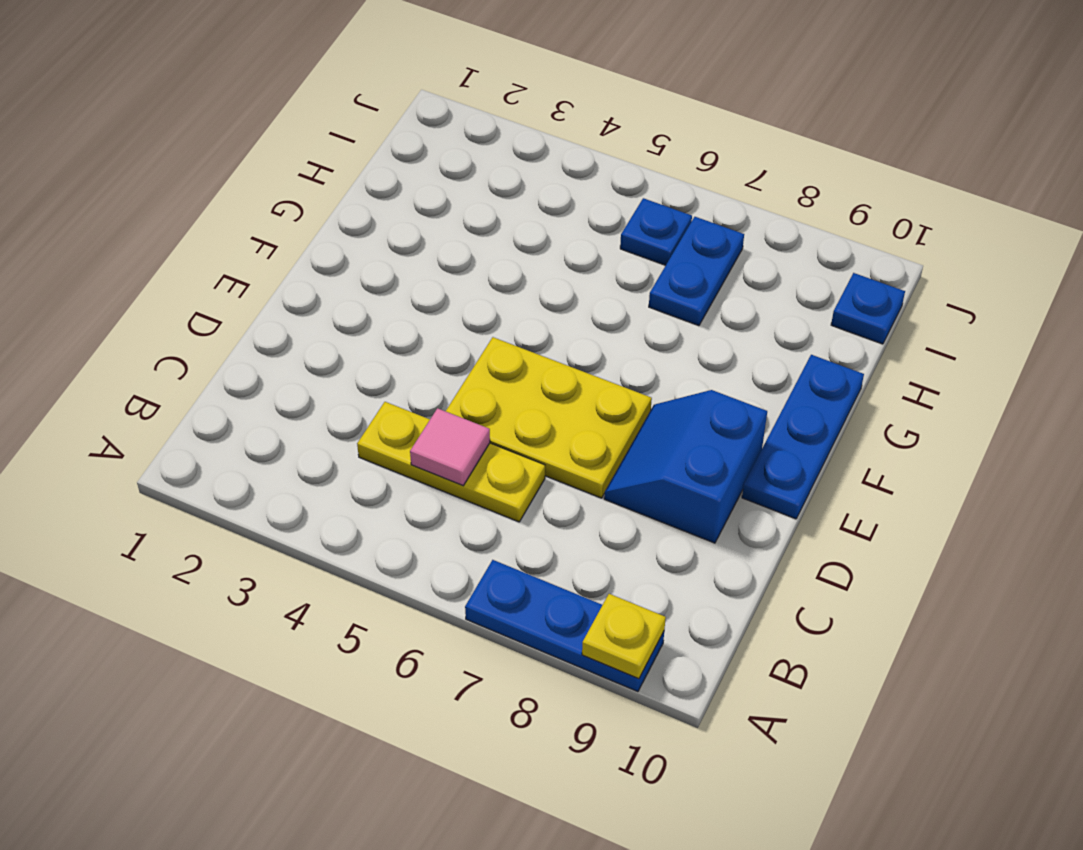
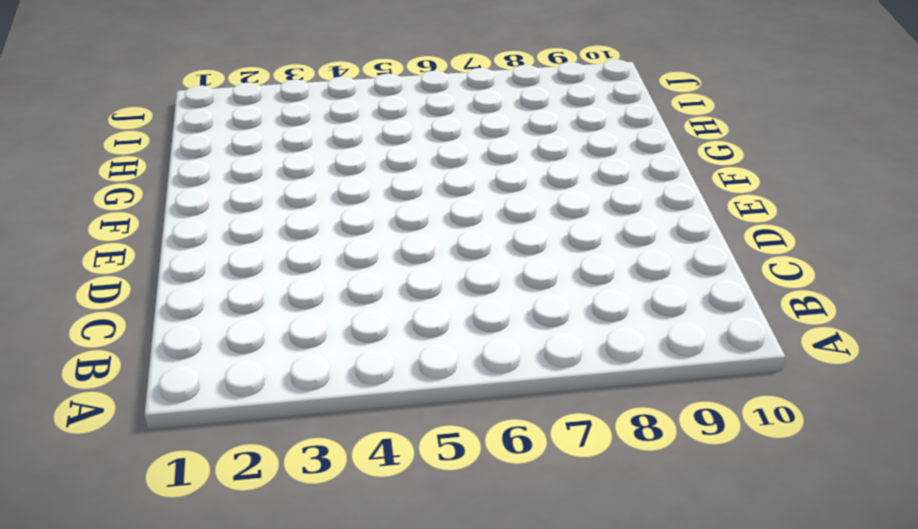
none -> blue plate A7:A9 level 1
none -> yellow plate C4:C6 level 1

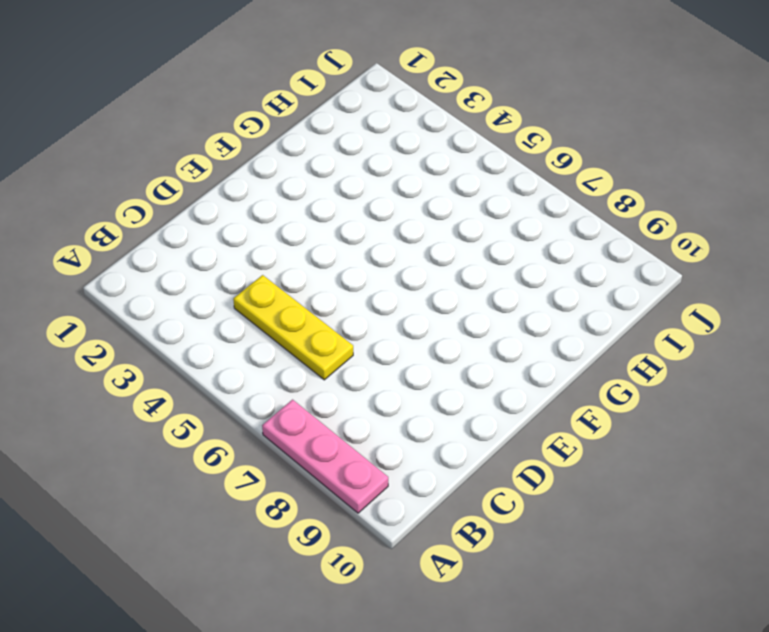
pink plate A7:A9 level 1 -> blue plate A7:A9 level 1
none -> yellow plate D5:E7 level 1
none -> blue slope D8:E9 level 1 top 9

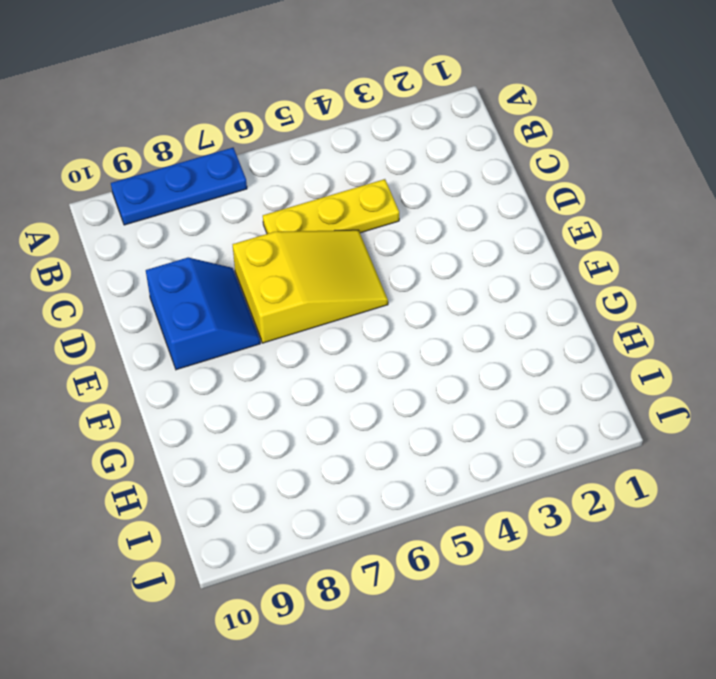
yellow slope D5:E7 level 1 top 7 -> yellow plate D5:E7 level 1
none -> blue plate E10:G10 level 1
none -> blue plate H7:I7 level 1

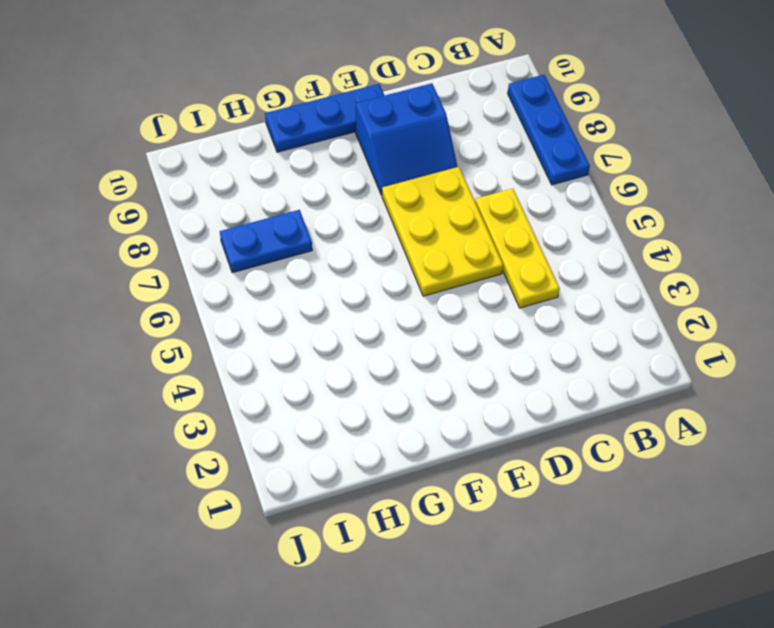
none -> blue plate I6 level 1
none -> blue plate I10 level 1

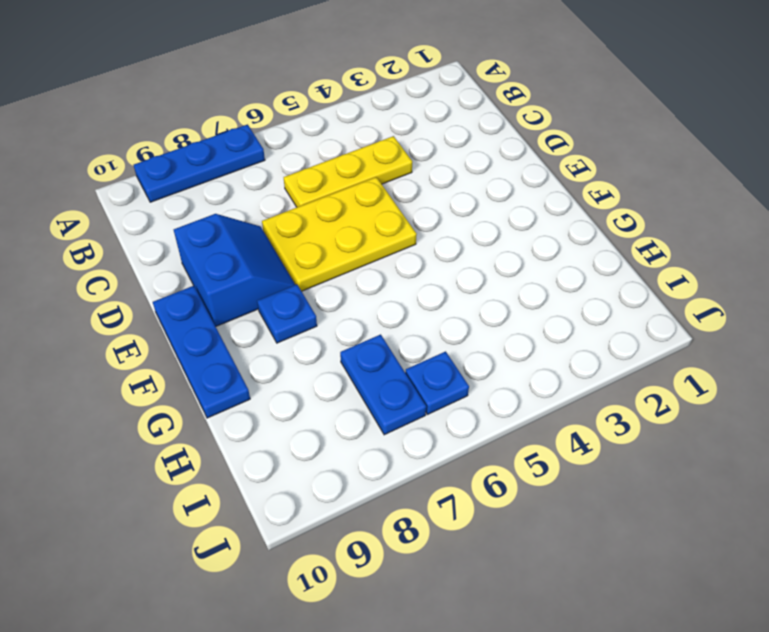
blue plate F8 level 1 -> blue plate I10 level 1
none -> yellow plate A9 level 2
none -> pink tile C5 level 2

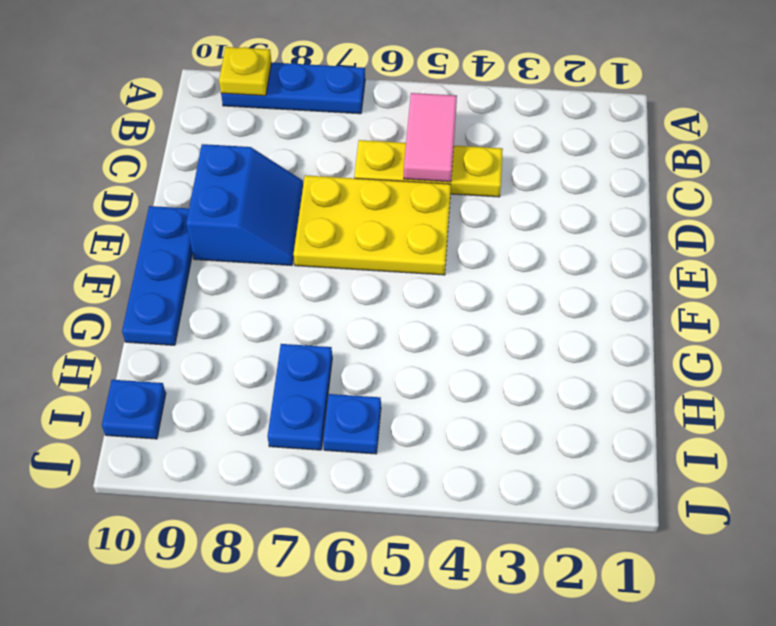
pink tile B5:C5 level 2 -> pink tile C5 level 2

